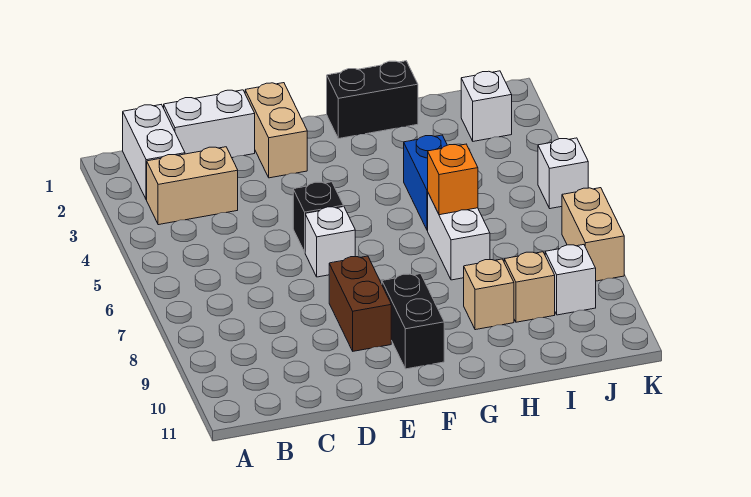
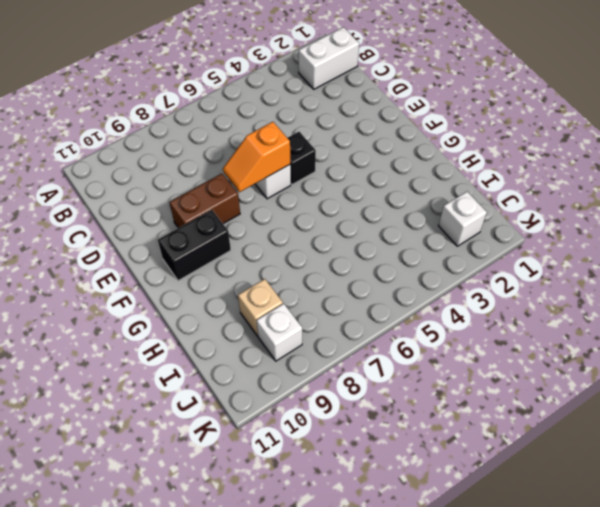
orange slope E6:E7 level 2 top 6 -> none
none -> tan brick B3:C3 level 1
none -> white brick C1:D1 level 1
none -> tan brick E1:E2 level 1

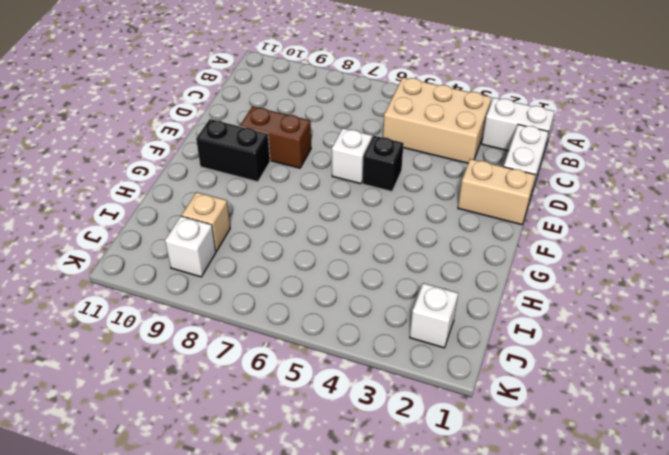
tan brick B3:C5 level 1 -> tan brick B3:C3 level 1
none -> black brick G1:H1 level 1
none -> blue brick H4:H5 level 1
none -> white brick H6:H7 level 1

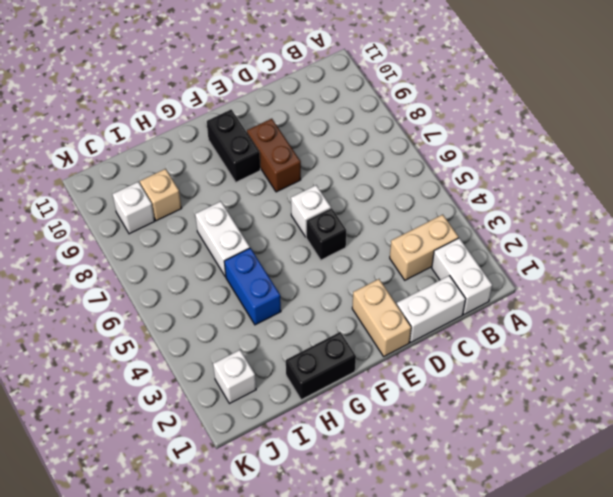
none -> tan brick H9 level 1
none -> white brick K5 level 1
none -> tan brick K7:K8 level 1

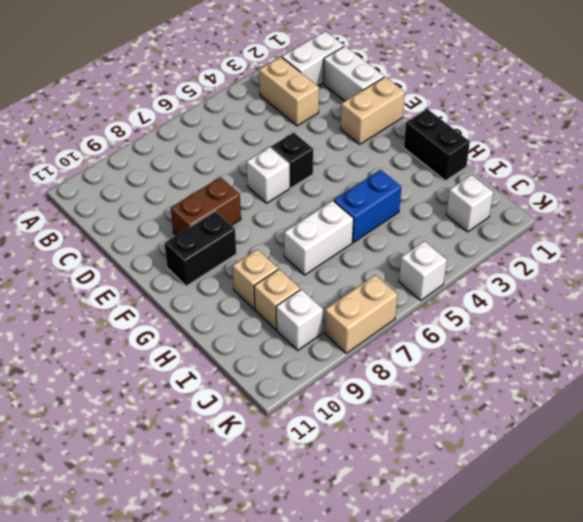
none -> orange brick H6 level 2

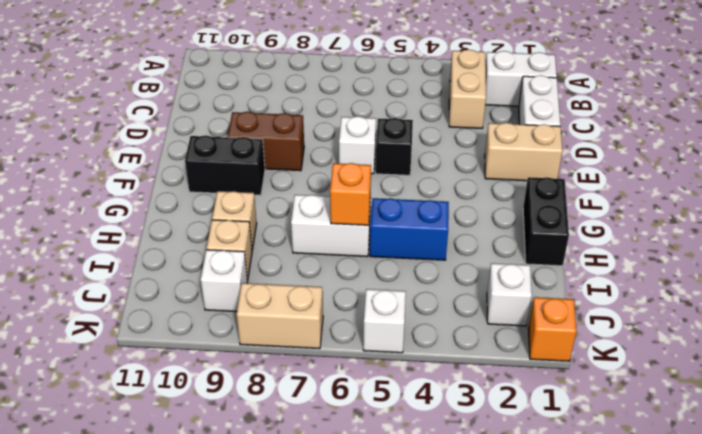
orange brick K1 level 1 -> none

